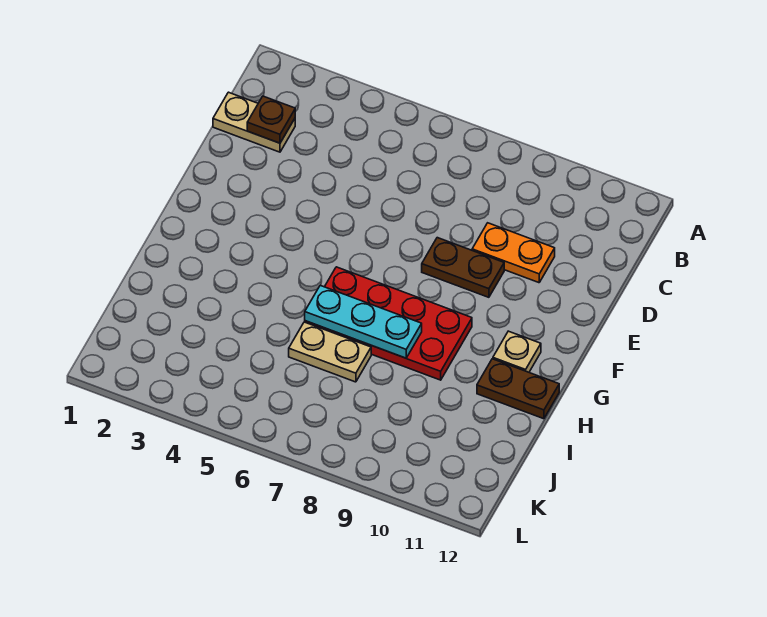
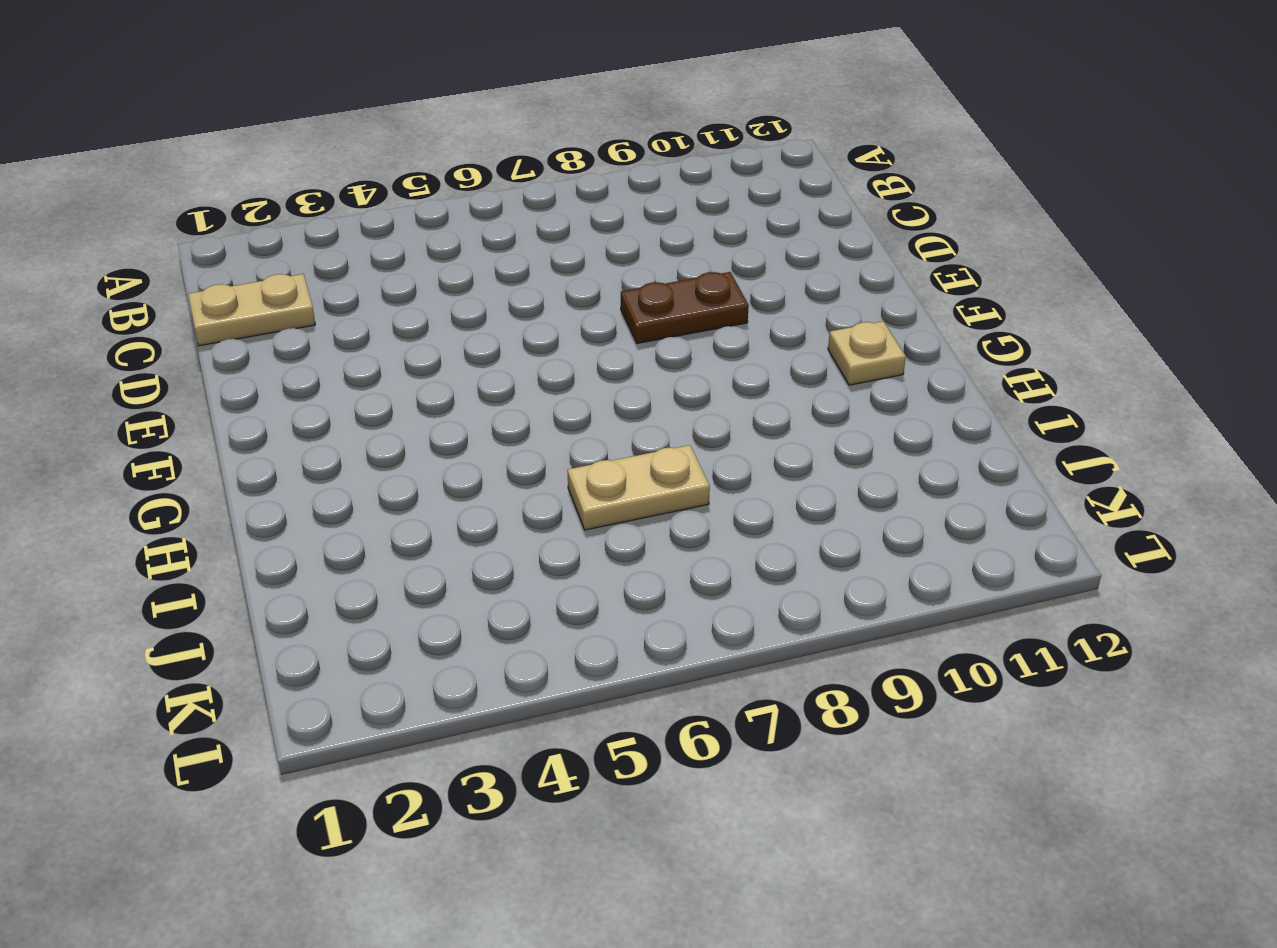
none -> orange plate D9:D10 level 1
none -> red plate G6:H9 level 1

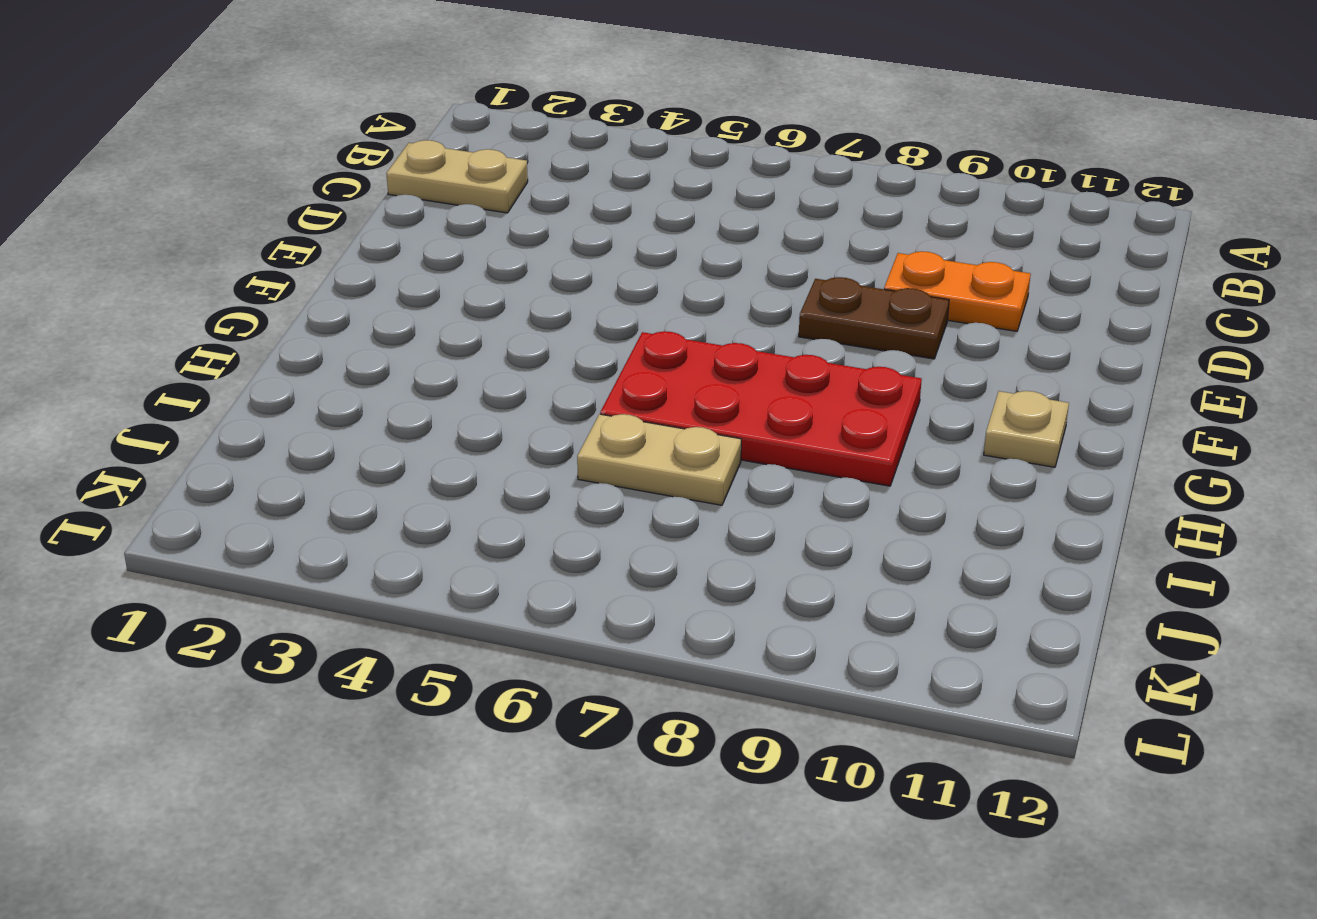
none -> brown plate H11:H12 level 1
none -> brown plate C2 level 2

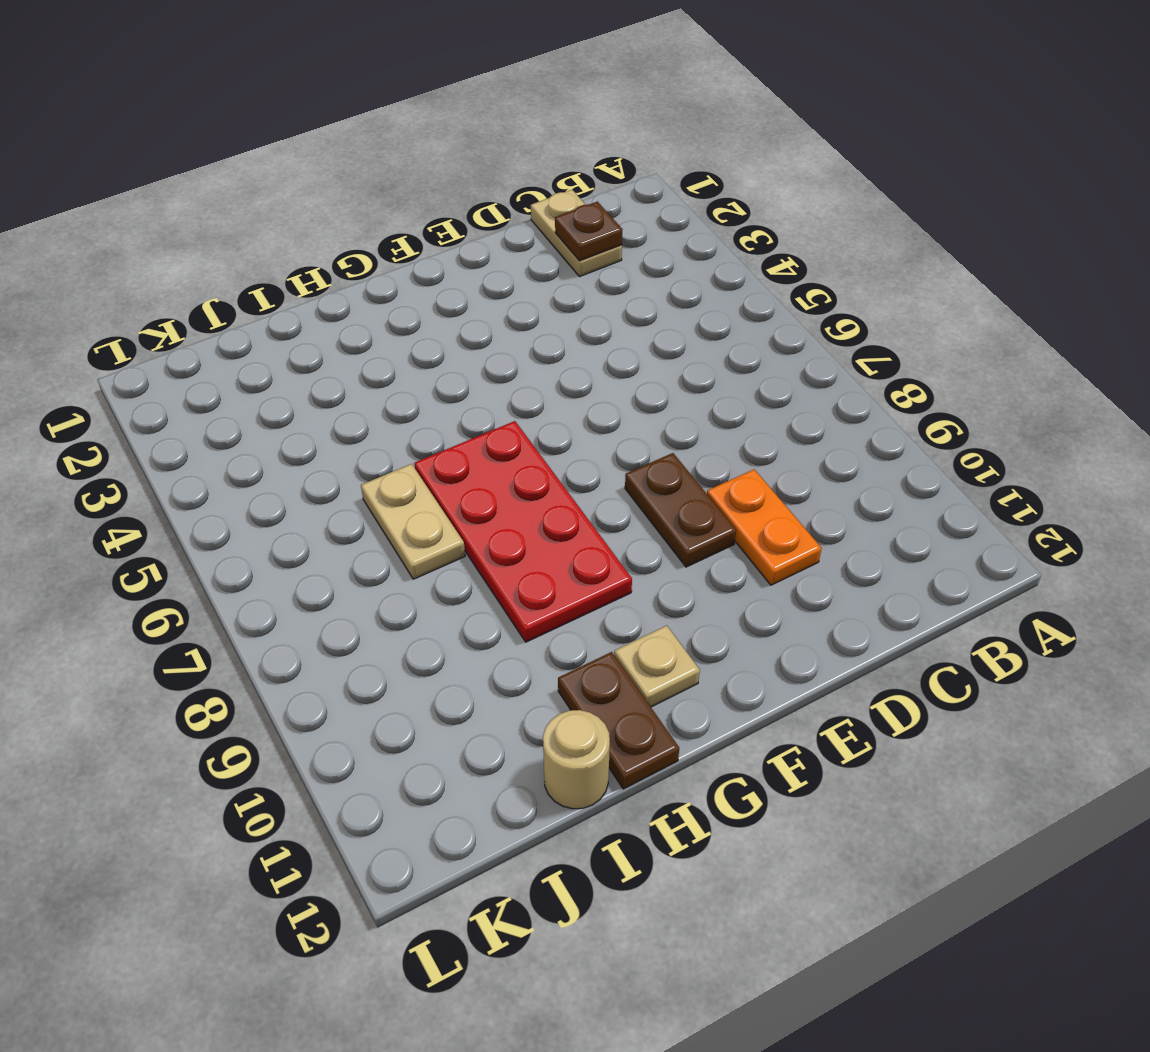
tan round brick I12 level 1 -> none
none -> cyan plate H6:H8 level 2

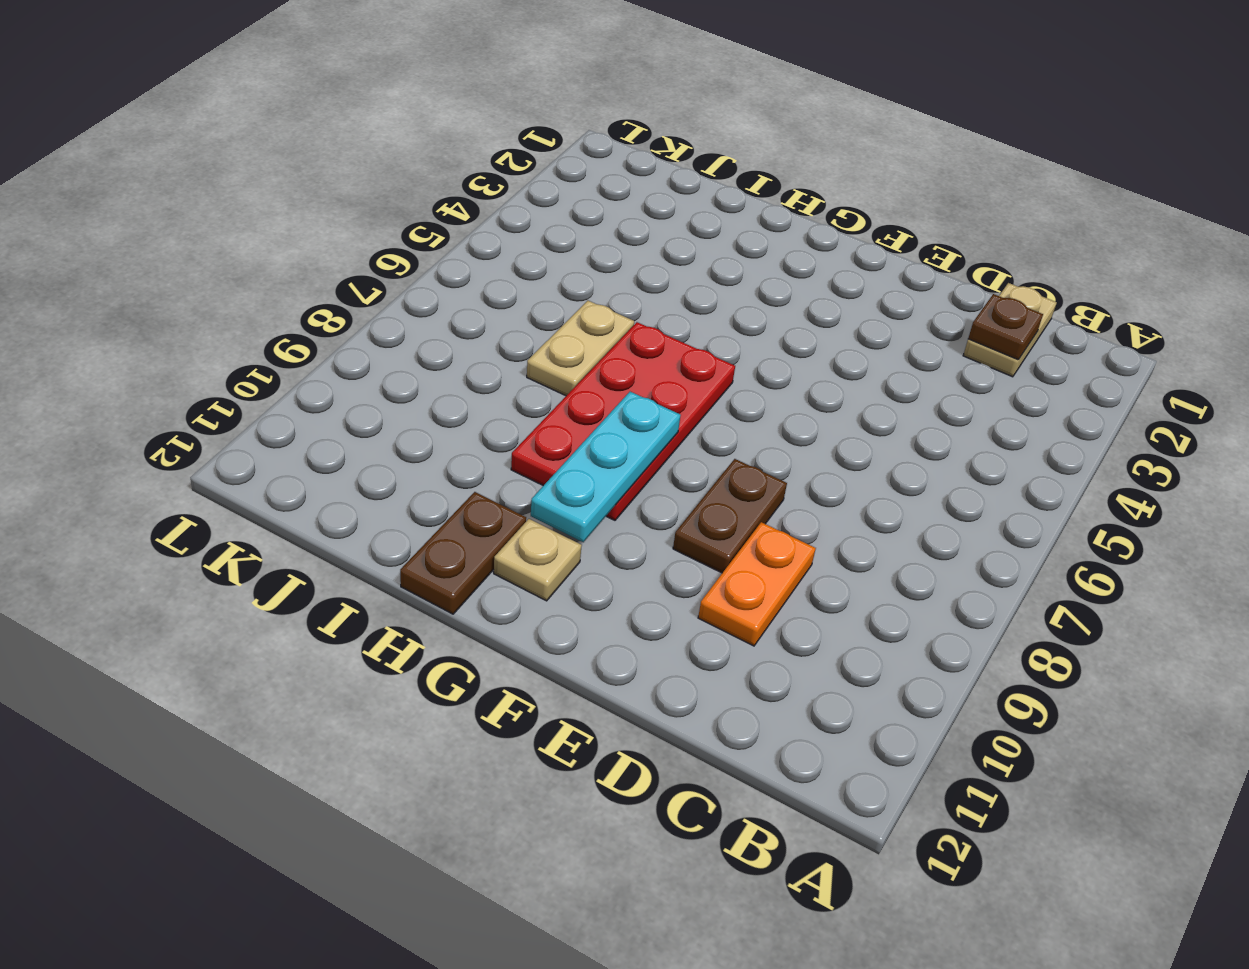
cyan plate G8:G10 level 2 -> cyan plate H6:H8 level 2

